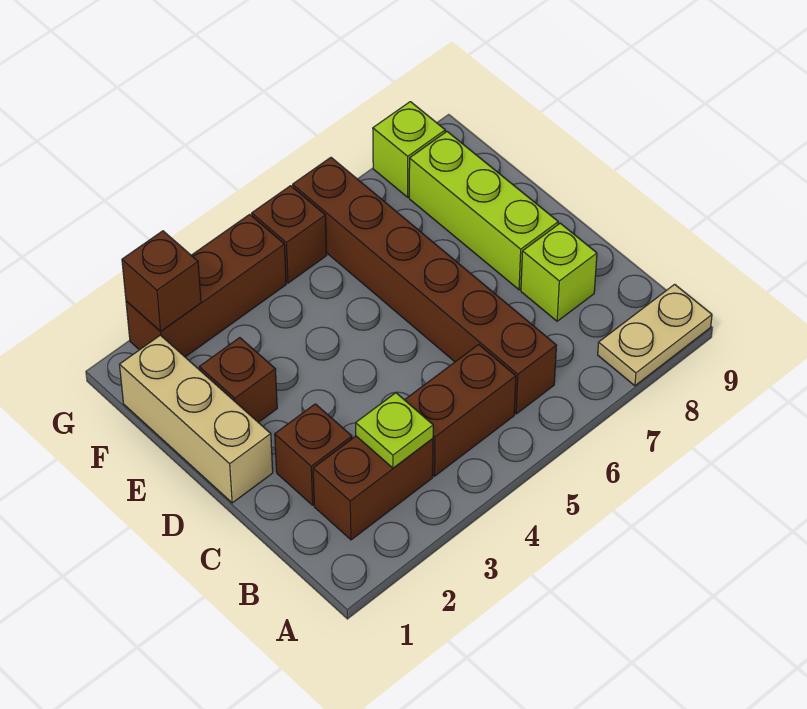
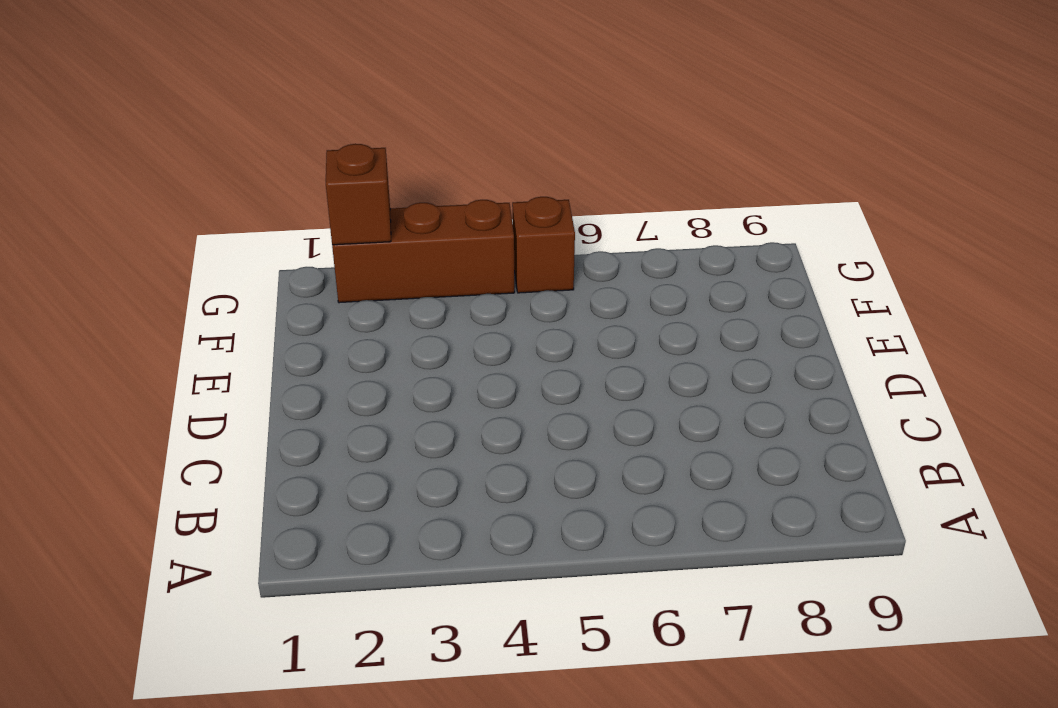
none -> tan plate A8:A9 level 1
none -> brown brick B2:B3 level 1
none -> brown brick B4:B5 level 1

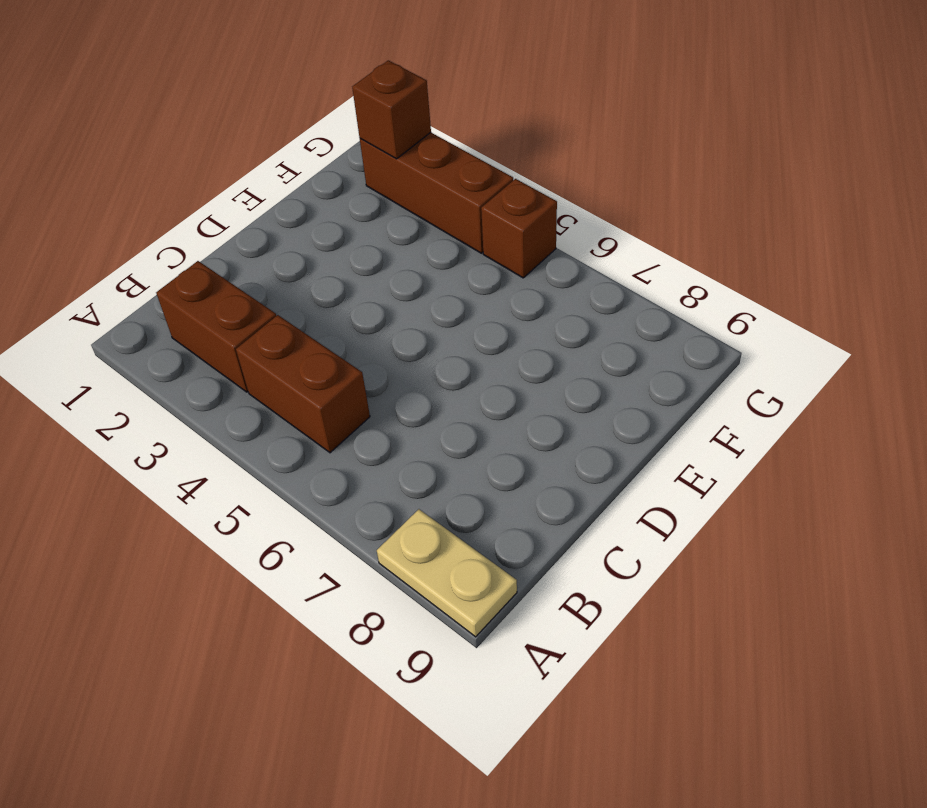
none -> brown brick B6:G6 level 1
none -> brown brick C2 level 1
none -> lime brick C8 level 1

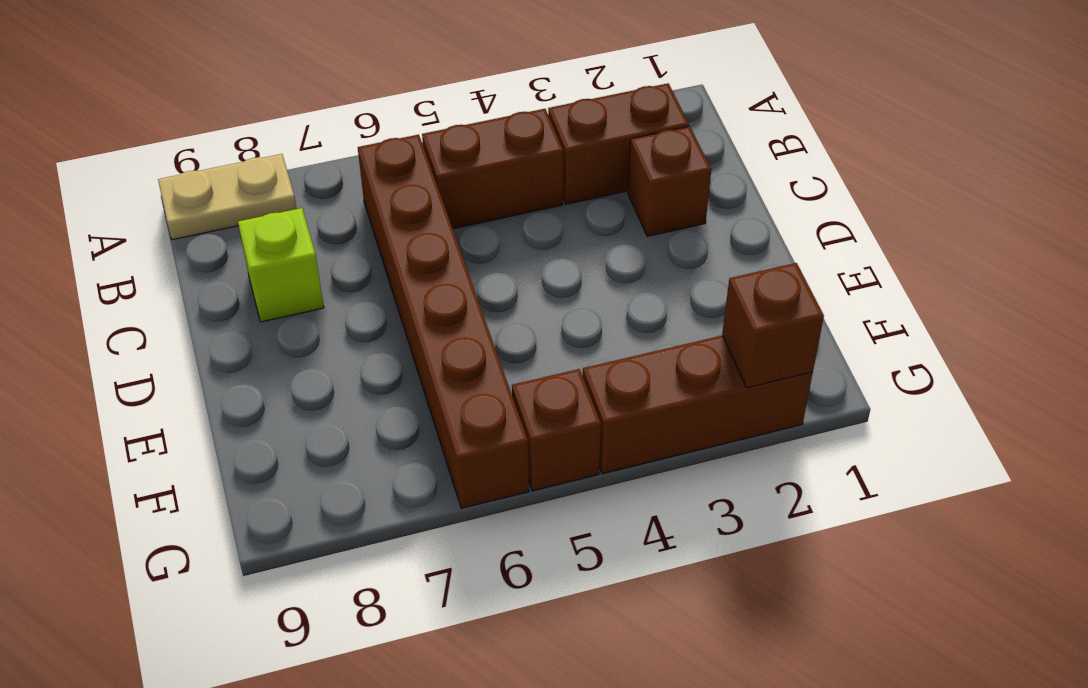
none -> tan brick D1:F1 level 1
none -> lime brick D8:F8 level 1
none -> brown brick E2 level 1

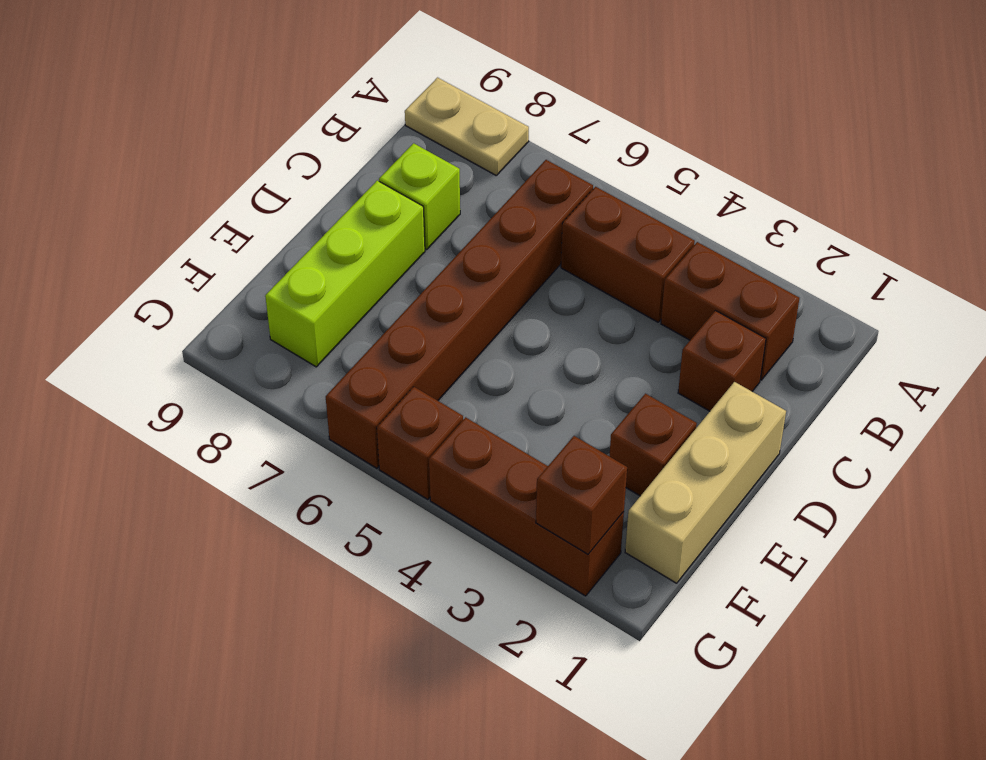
none -> lime brick G8 level 1
none -> lime plate B3 level 2

